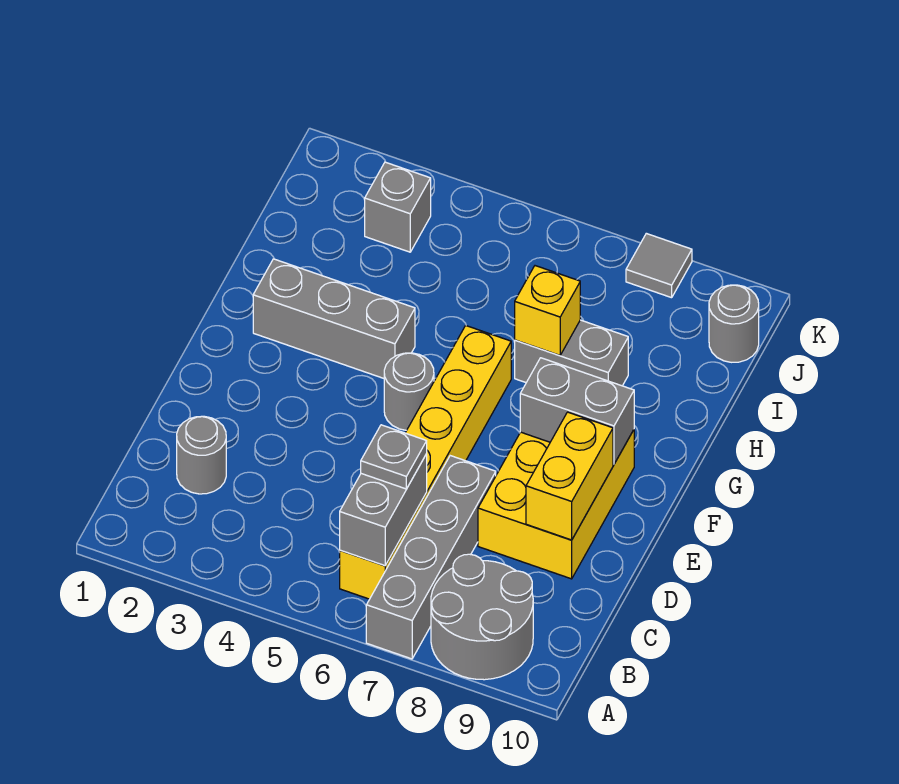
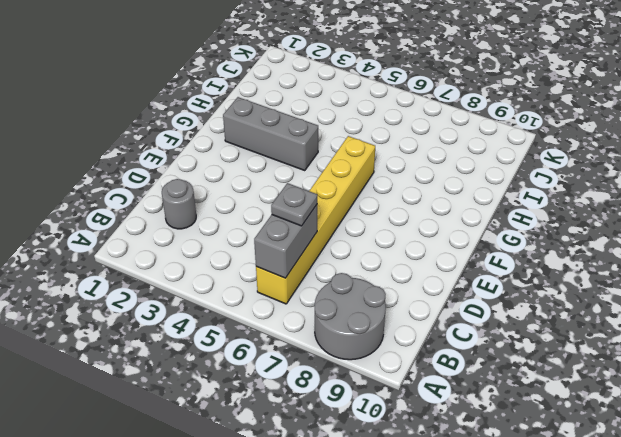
none -> grey brick A7:D7 level 1
none -> yellow brick D8:F9 level 1
none -> grey round brick F5 level 1

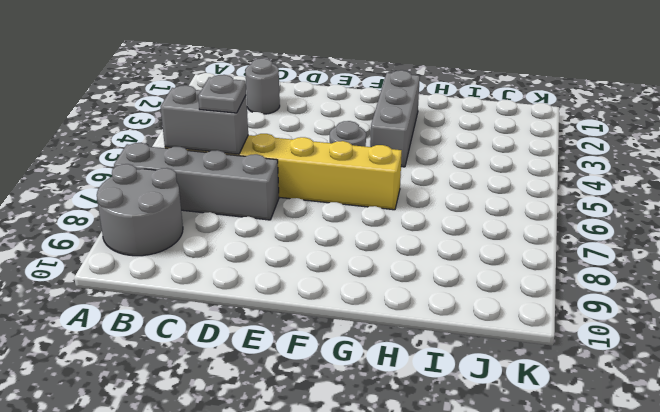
none -> yellow brick D8:F9 level 1
none -> grey brick H7:H8 level 1
none -> grey brick J3 level 1

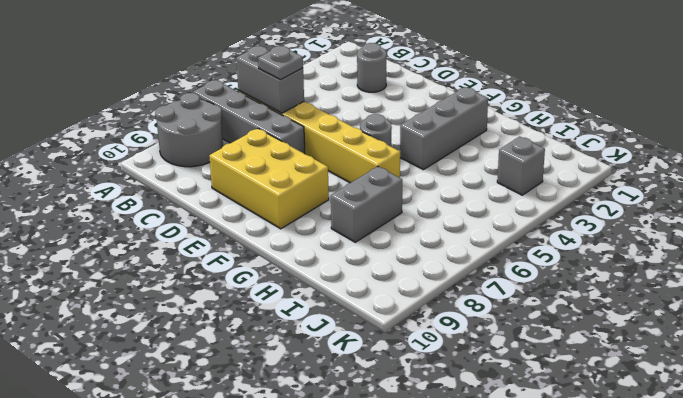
none -> grey round brick J10 level 1
none -> grey tile K8 level 1
none -> yellow brick D9:E9 level 2

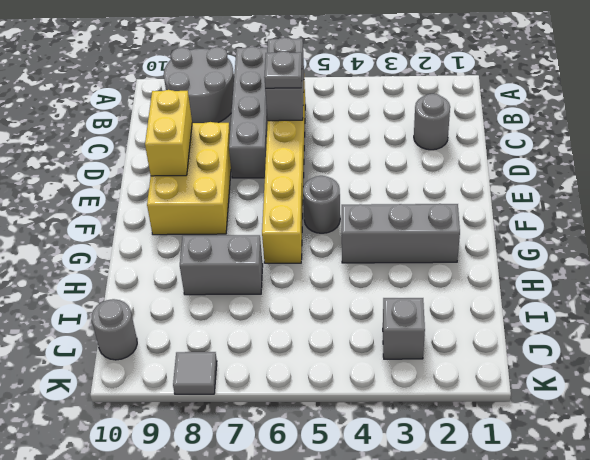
none -> grey brick F8:F9 level 2
none -> yellow brick H7 level 2

